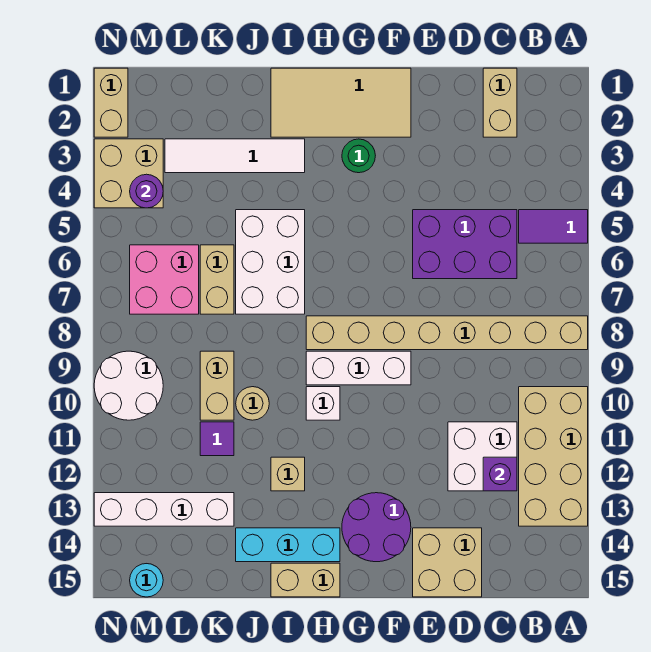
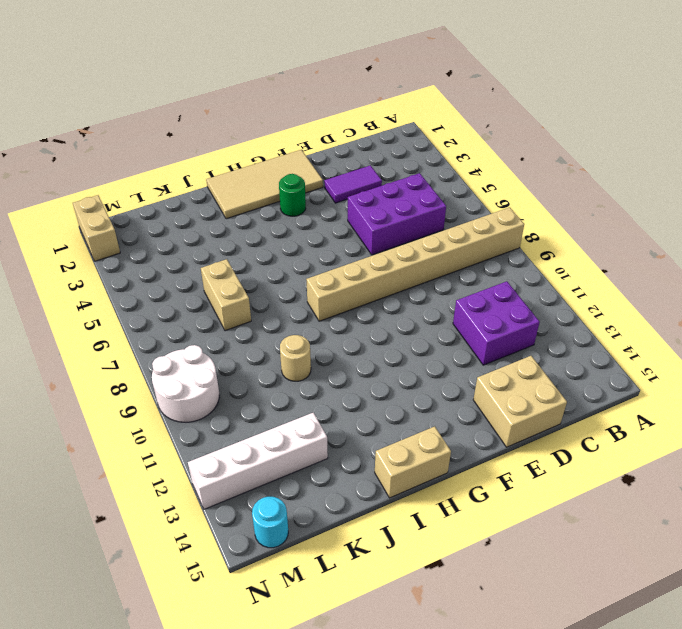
purple brick C11:D12 level 1 -> white brick C11:D12 level 1
purple tile D3:E3 level 1 -> purple tile A5:B5 level 1
none -> tan brick A10:B13 level 1
none -> tan brick C1:C2 level 1
none -> white brick F9:H9 level 1

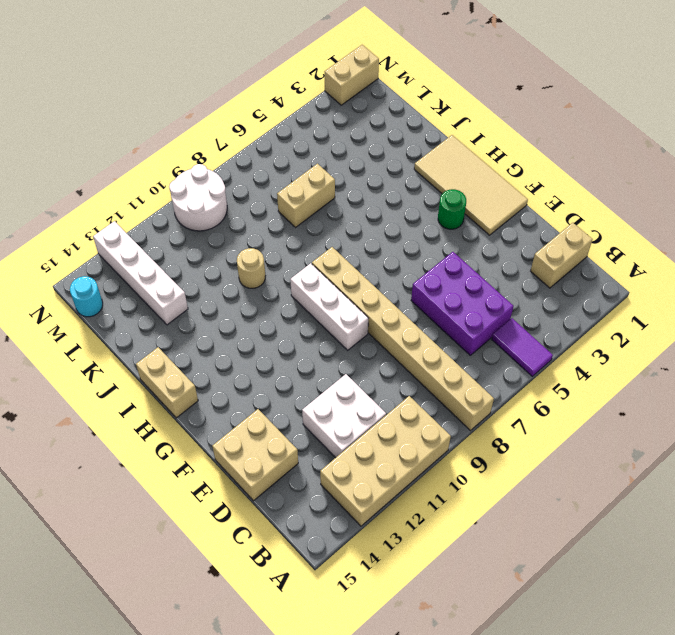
none -> purple round brick F13:G14 level 1
none -> white brick H10 level 1
none -> cyan brick H14:J14 level 1

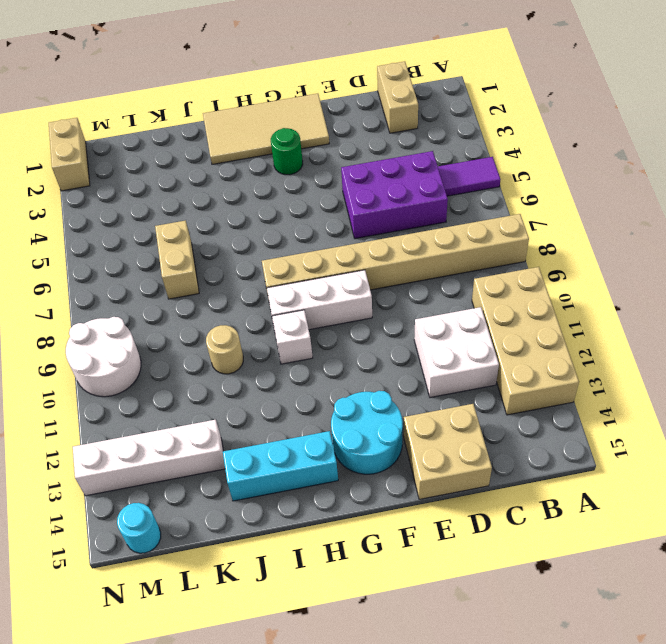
cyan round brick F13:G14 level 1 -> purple round brick F13:G14 level 1
none -> tan brick H15:I15 level 1
none -> white tile I3:L3 level 1
none -> white brick I5:J7 level 1

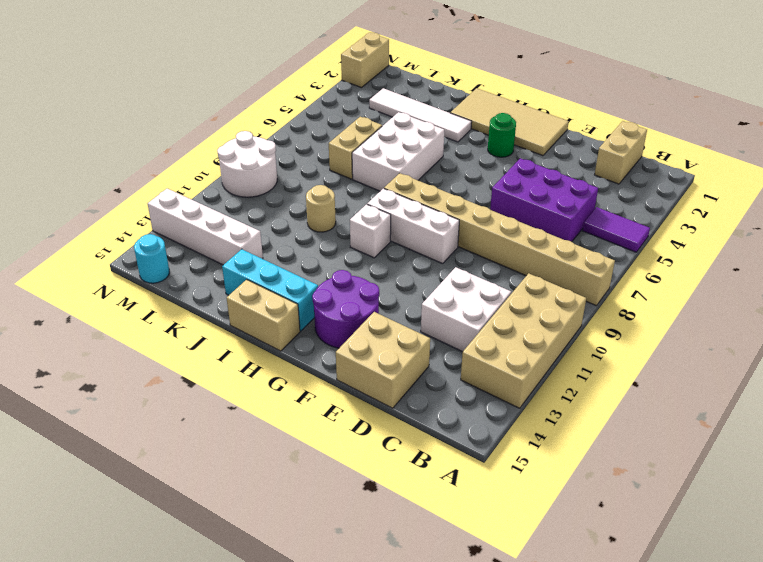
none -> tan brick I12 level 1
none -> tan brick K9:K10 level 1
none -> purple tile K11 level 1

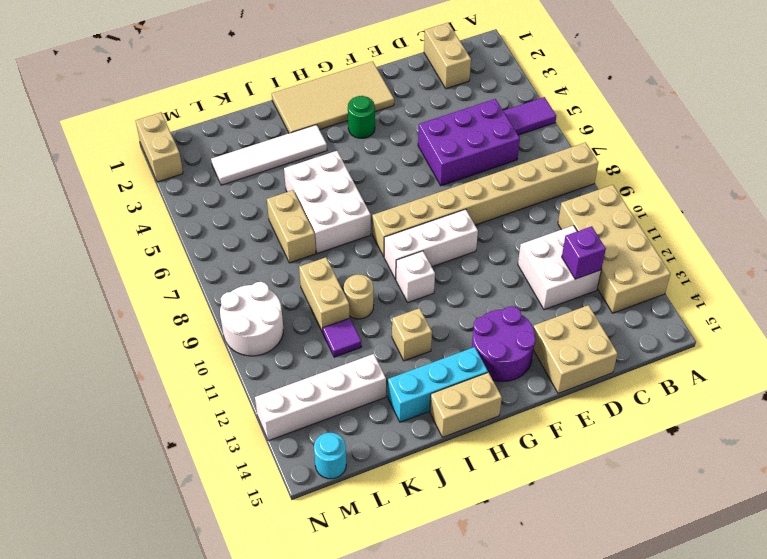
none -> pink brick L6:M7 level 1
none -> tan brick M3:N4 level 1
none -> purple round brick M4 level 2

